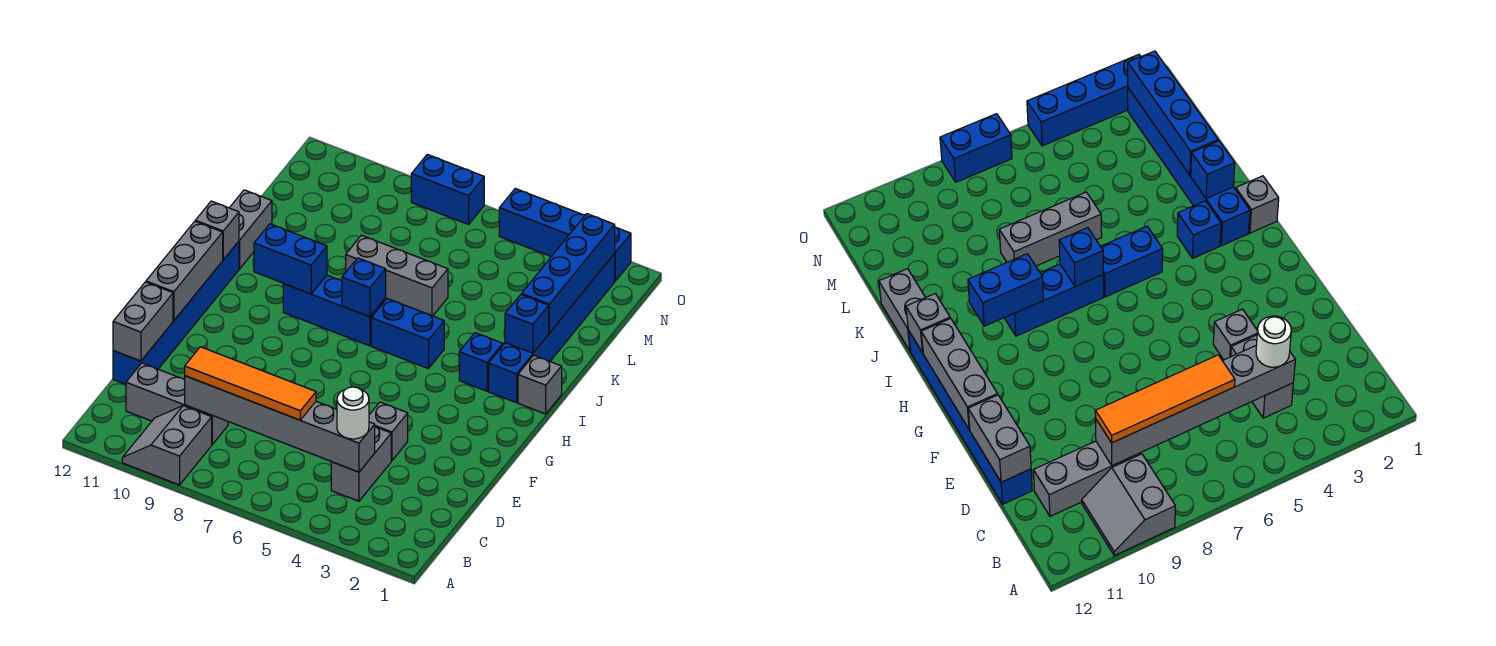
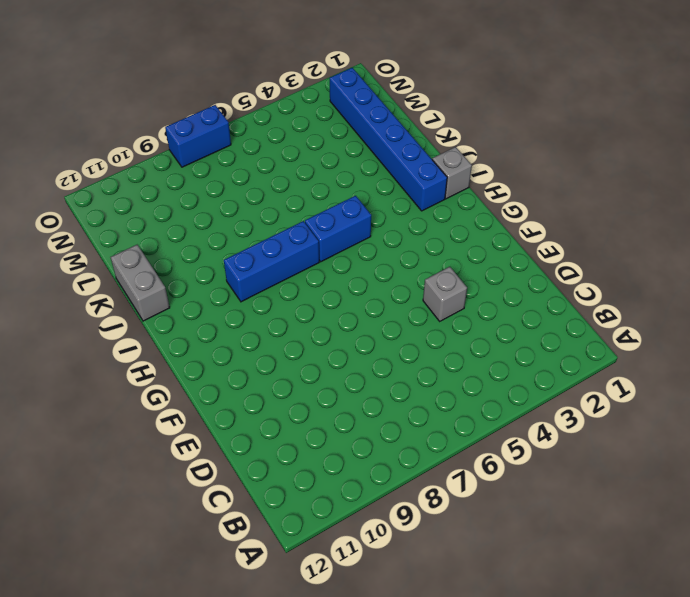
none -> grey slope A9:B10 level 1 top 9
none -> grey brick C4:D4 level 1
none -> grey brick C9:C11 level 1

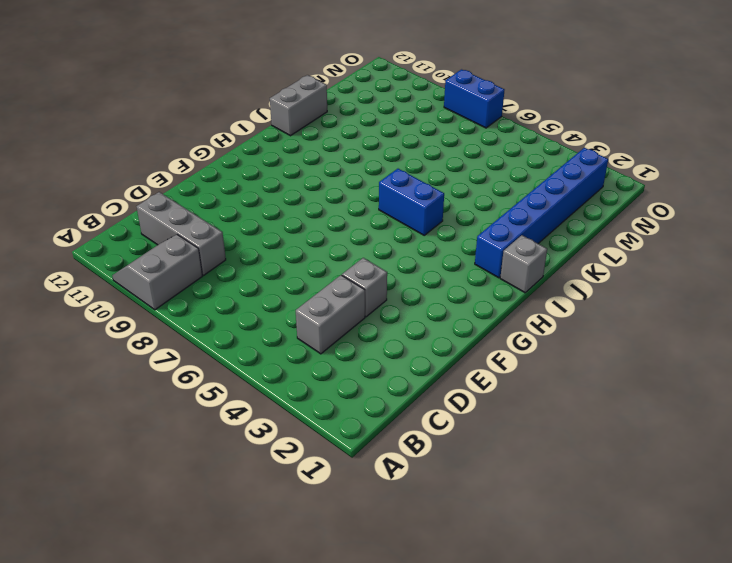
none -> blue brick D12:I12 level 1
none -> blue brick I3 level 1
none -> blue brick I7:I9 level 1

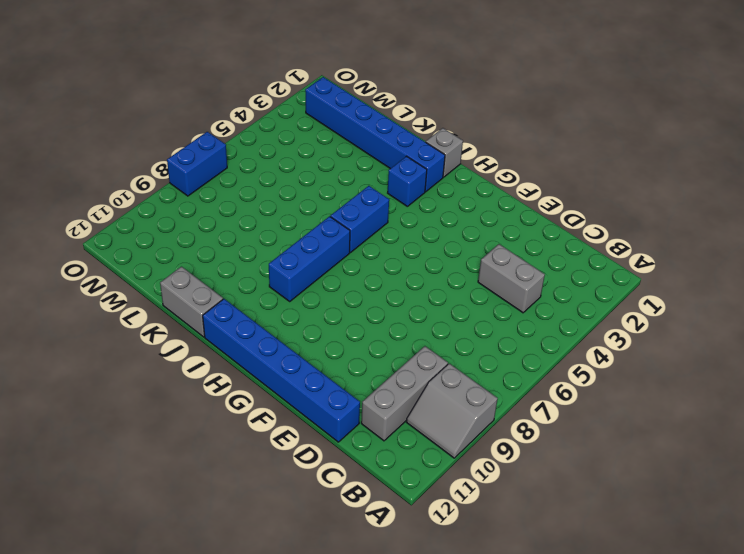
none -> grey brick E4 level 1
none -> grey brick K6:K8 level 1
none -> blue brick O2:O5 level 1

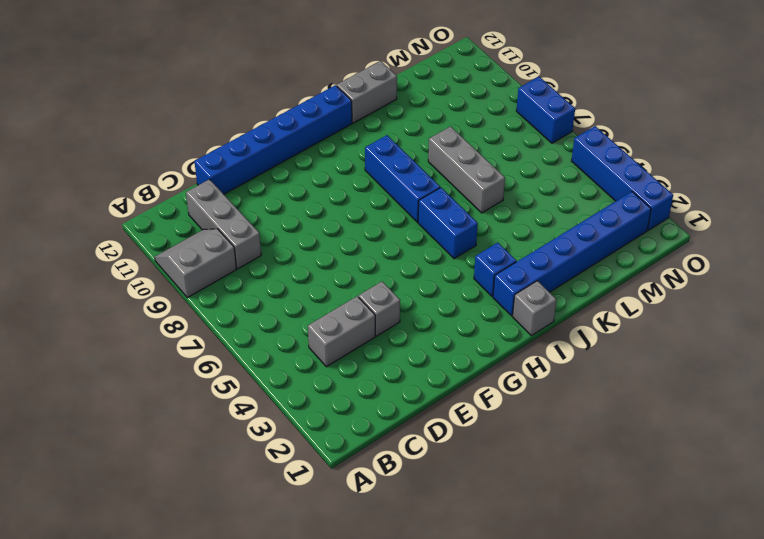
none -> grey brick C4:C9 level 2
none -> grey brick D12:E12 level 2
none -> grey brick F12:H12 level 2

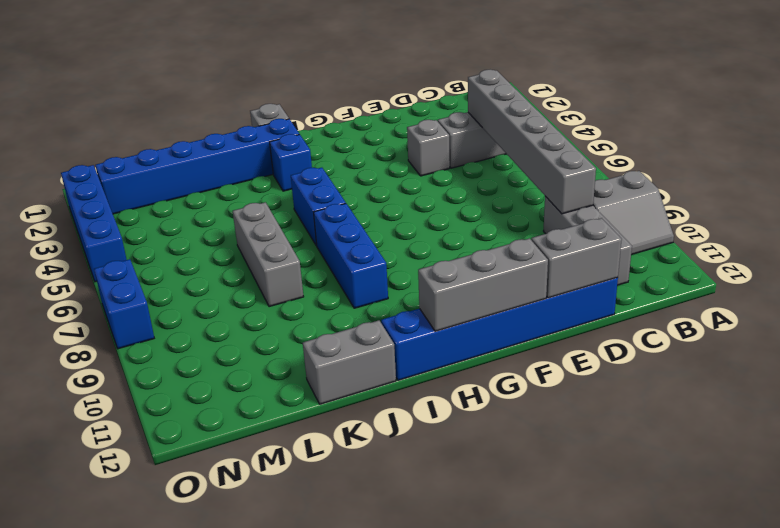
none -> blue brick I7 level 2
none -> blue brick I9:I10 level 2
none -> grey brick I12 level 2

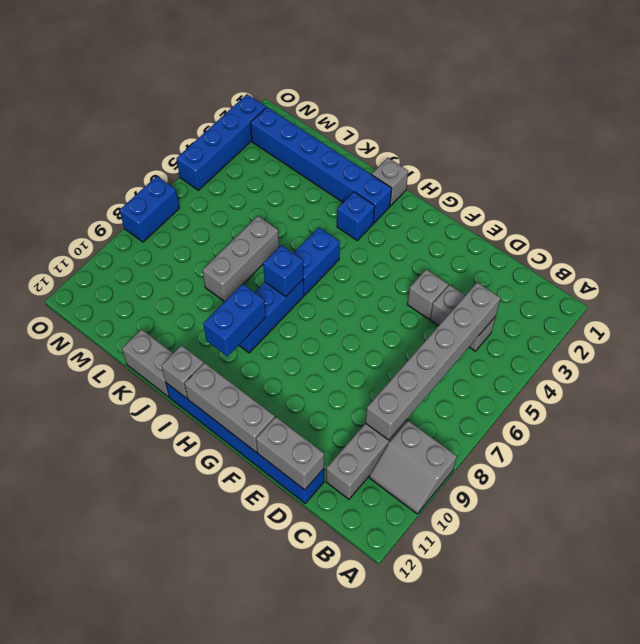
none -> blue brick J2 level 2
none -> blue brick K2:N2 level 2
none -> white round brick C4 level 3

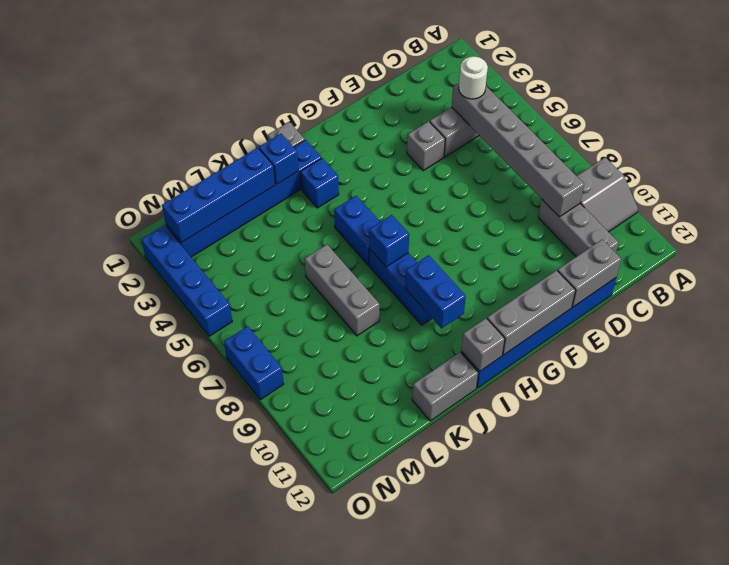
none -> orange tile C6:C9 level 3

